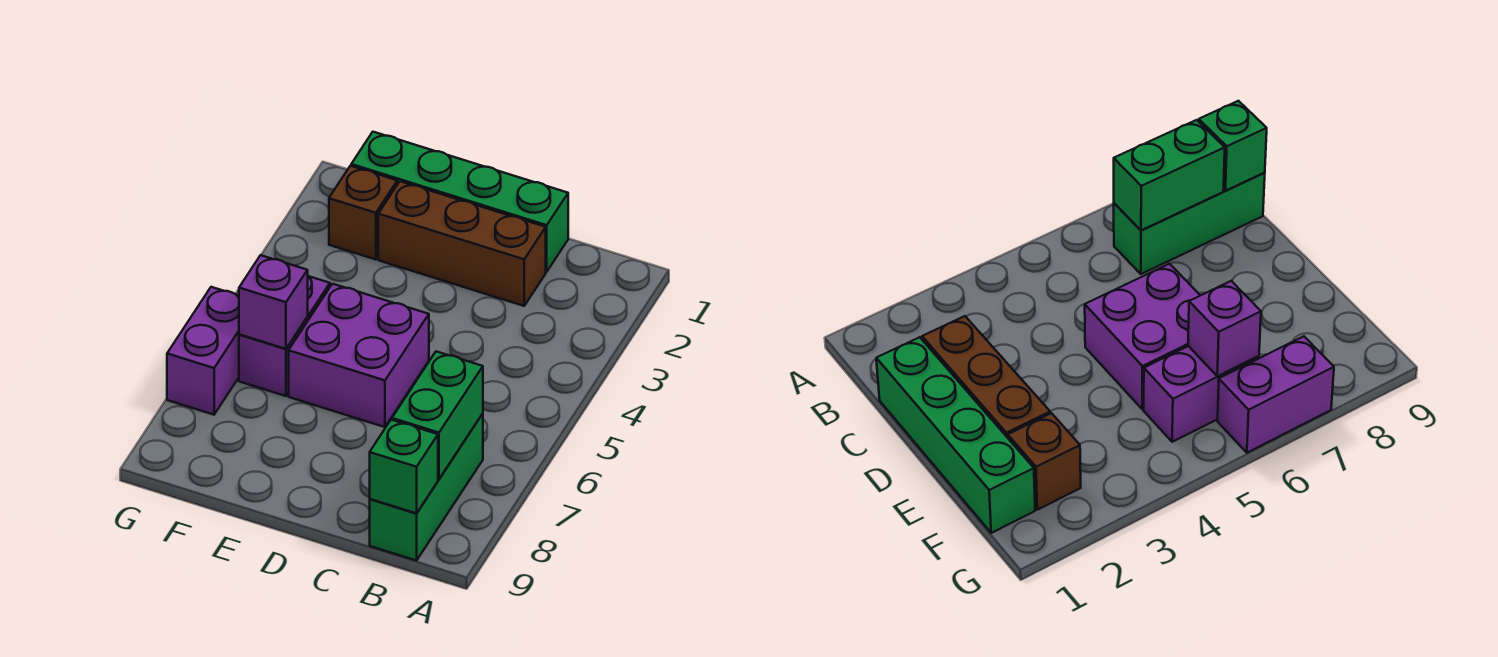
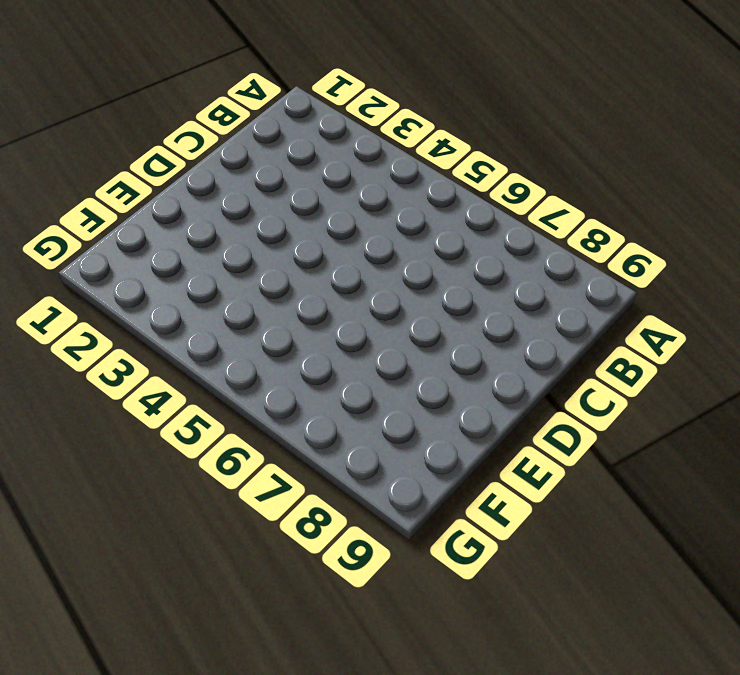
none -> green brick B7:B9 level 1
none -> green brick C1:F1 level 1

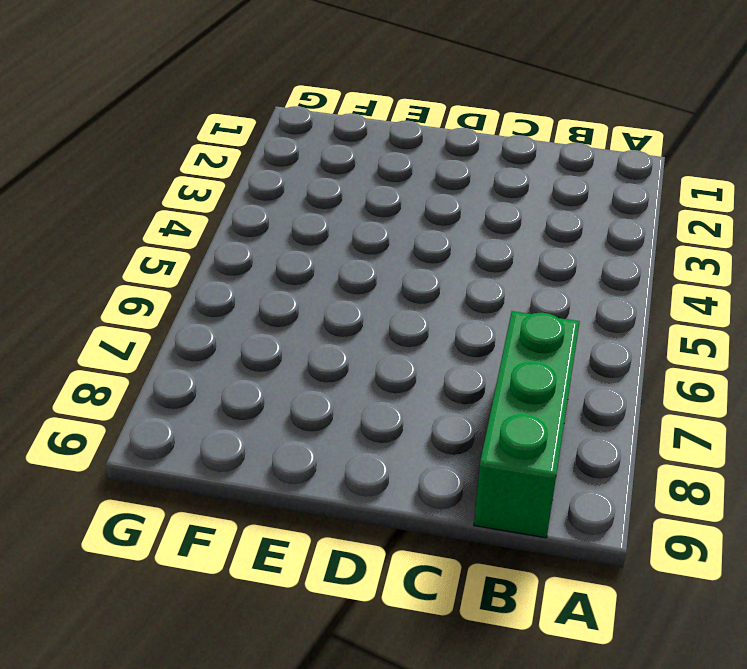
none -> green brick C1:F1 level 1
none -> brown brick C2:E2 level 1

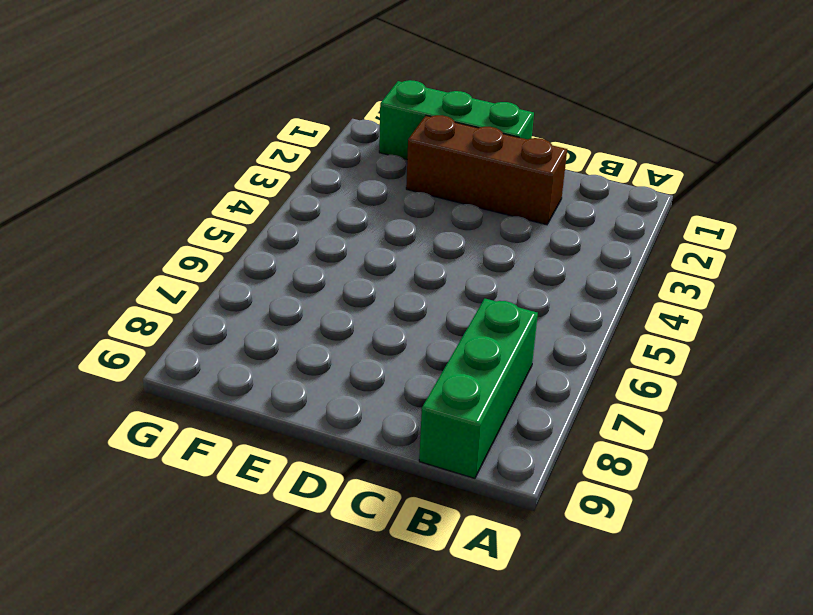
green brick D1:F1 level 1 -> green brick C1:F1 level 1
none -> purple brick D5:E6 level 1
none -> brown brick F2 level 1

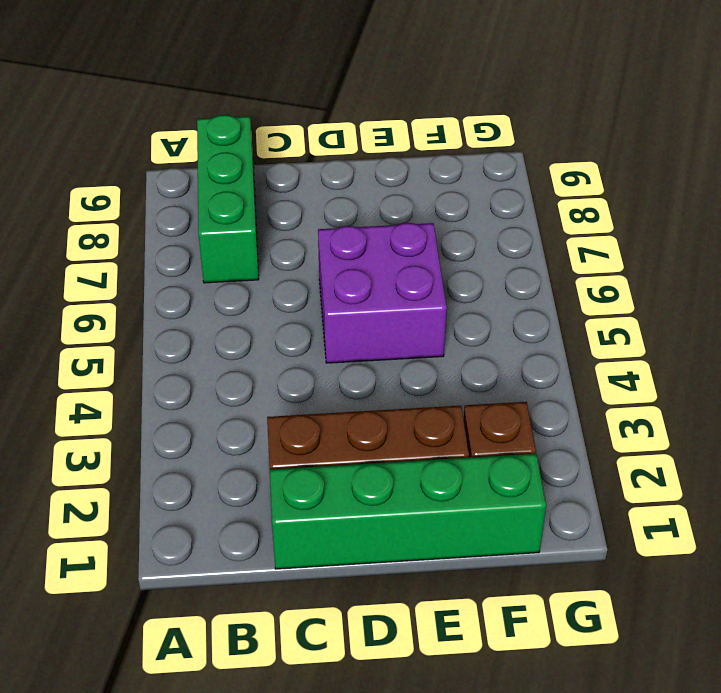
none -> purple brick F5:F6 level 1
none -> purple brick G6:G7 level 1

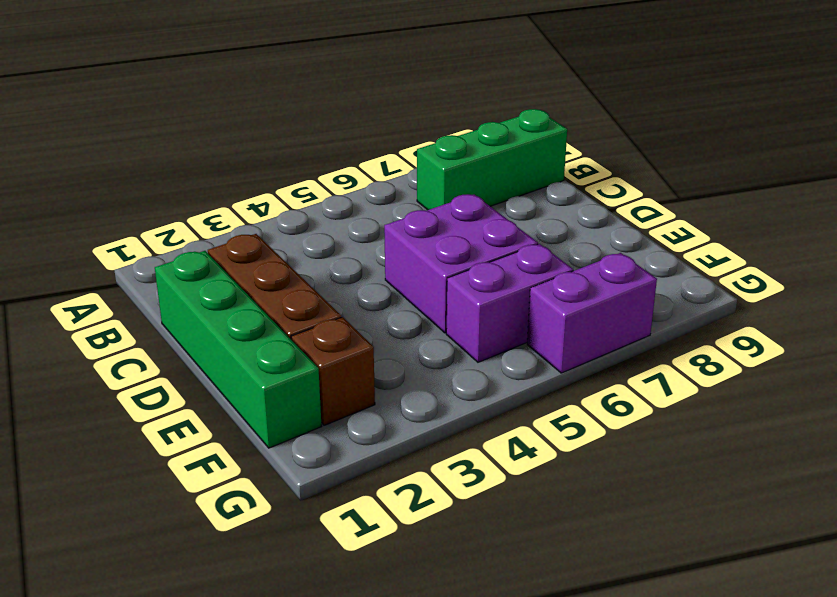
none -> green brick B7:B8 level 2
none -> green brick B9 level 2

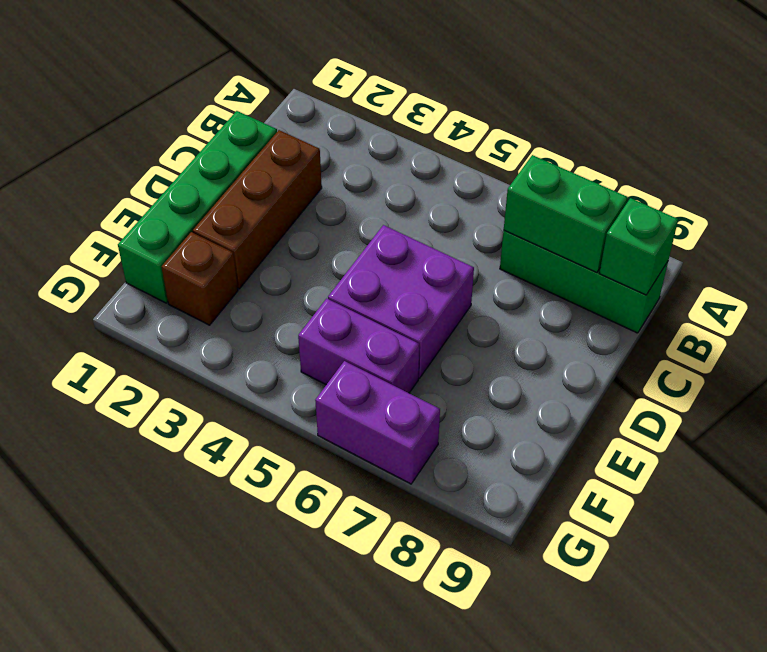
none -> purple brick F6 level 2

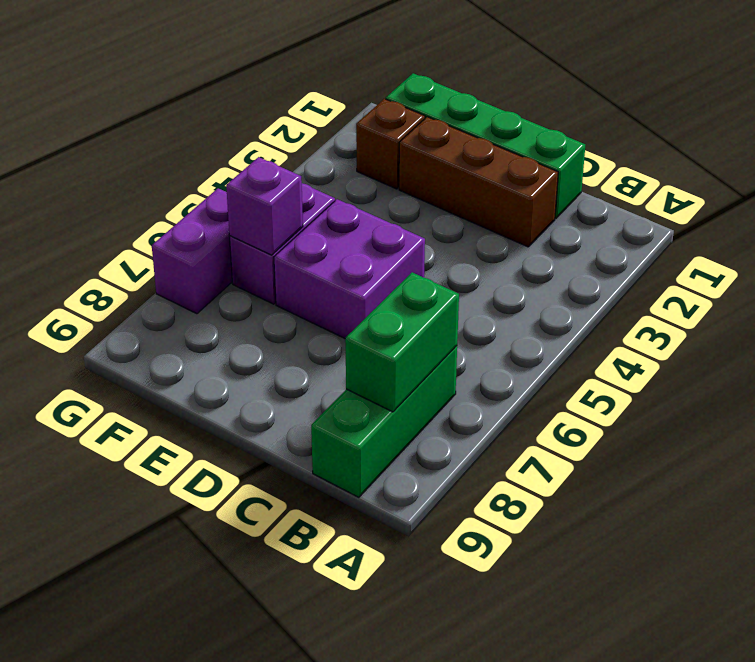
none -> green brick B9 level 2

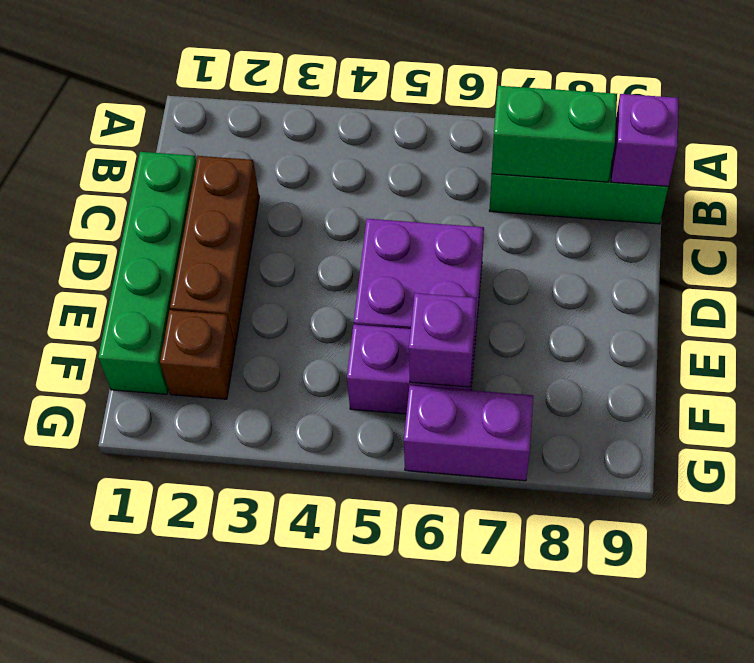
purple brick B9 level 2 -> green brick B9 level 2

